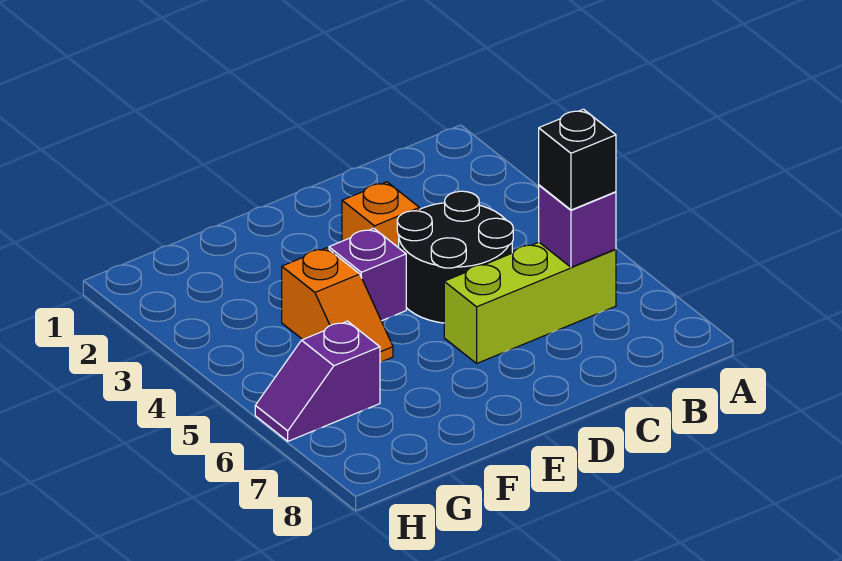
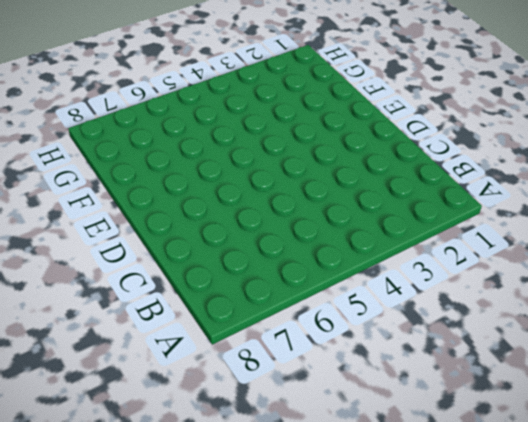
none -> lime brick B6:D6 level 1
none -> black round brick C4:D5 level 1

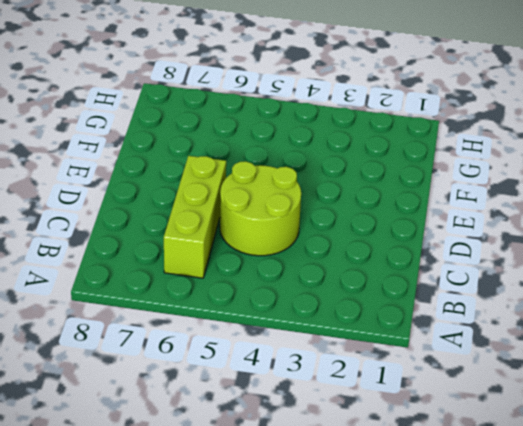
lime round brick C4:D5 level 1 -> black round brick C4:D5 level 1
none -> orange brick D3 level 1
none -> purple brick E4 level 1

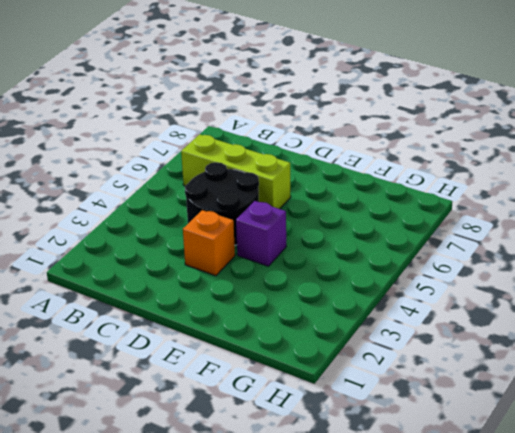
none -> orange slope F4:F5 level 1 top 4
none -> purple slope G6:H6 level 1 top G

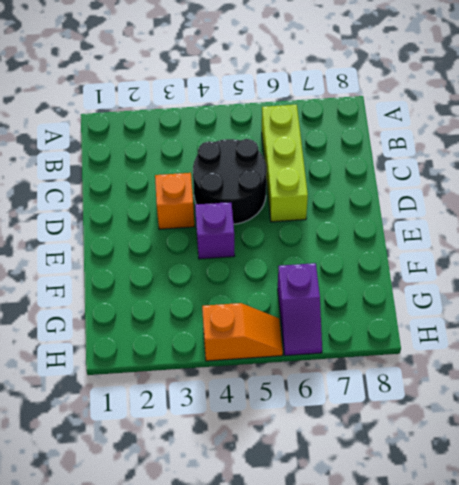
orange slope H4:H5 level 1 top 4 -> orange slope F4:F5 level 1 top 4
none -> purple brick B6 level 2
none -> black brick B6 level 3

